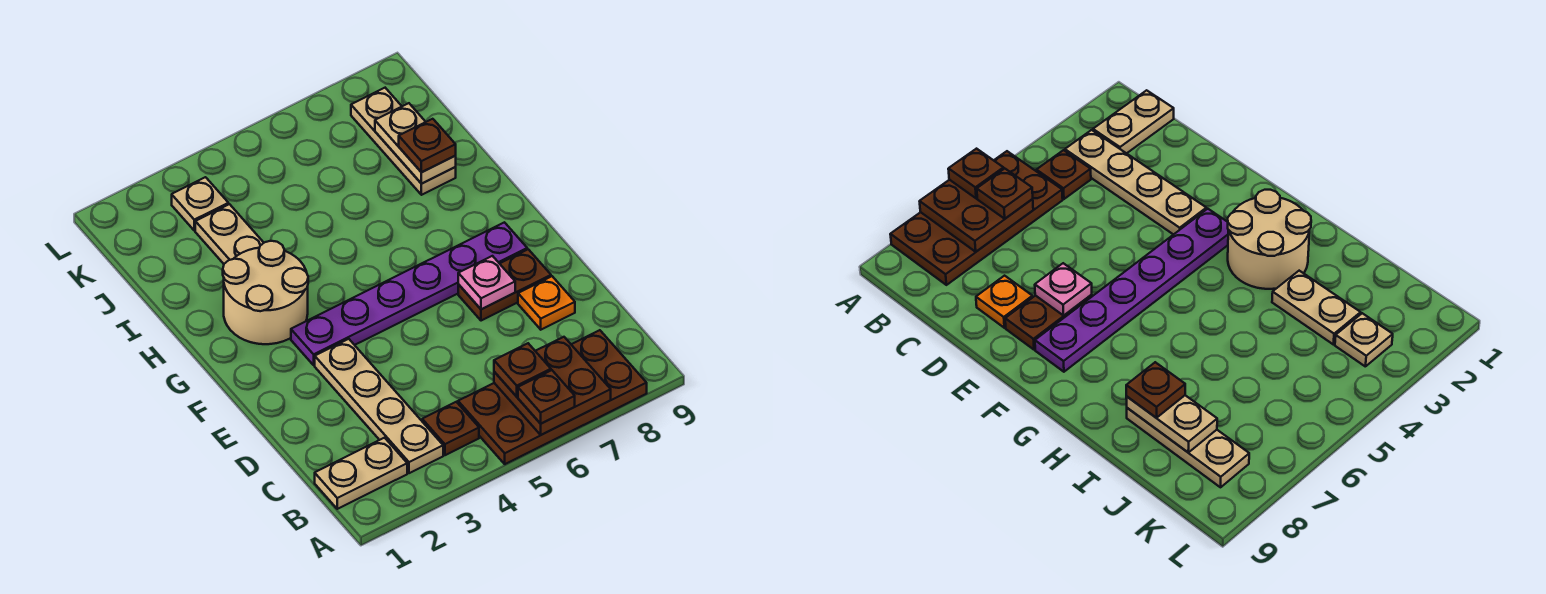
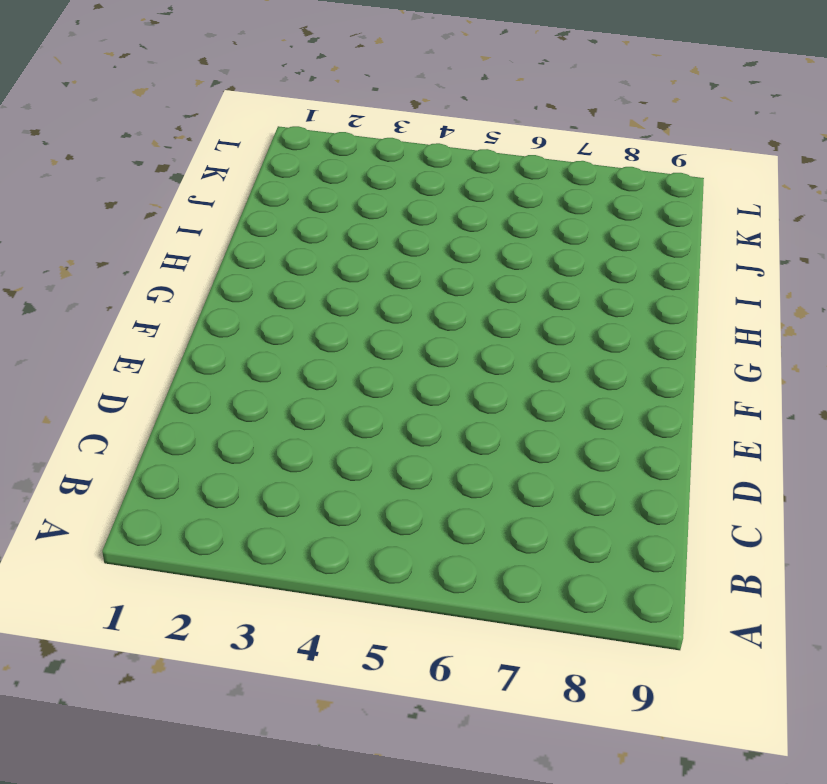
none -> brown plate A5:B8 level 1
none -> tan plate B1:B2 level 1
none -> tan plate B3:E3 level 1

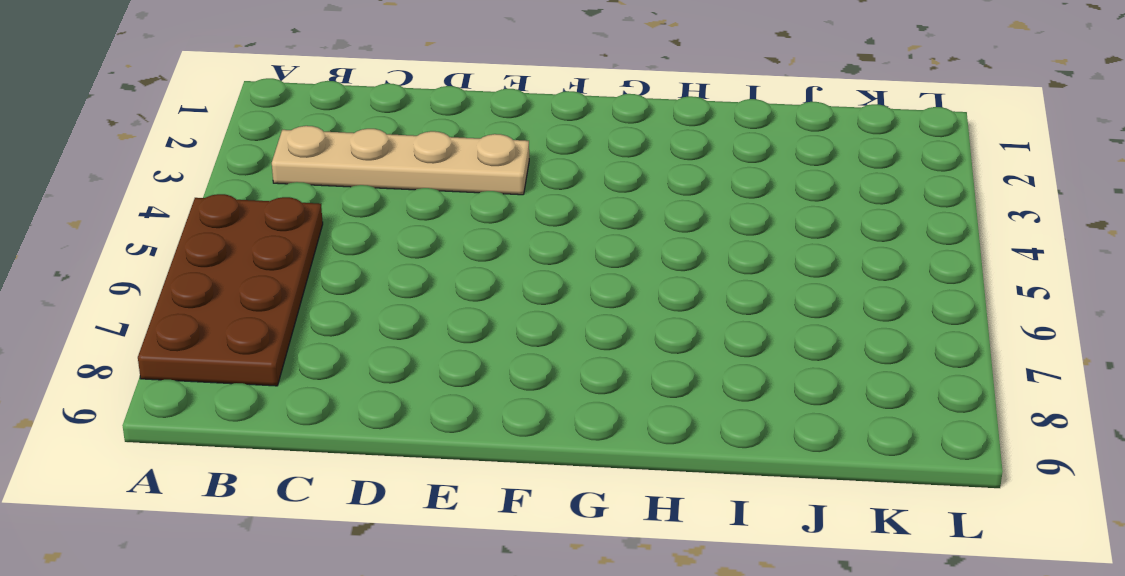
none -> tan plate B1:B2 level 1
none -> brown plate B4 level 1
none -> orange plate D8 level 1

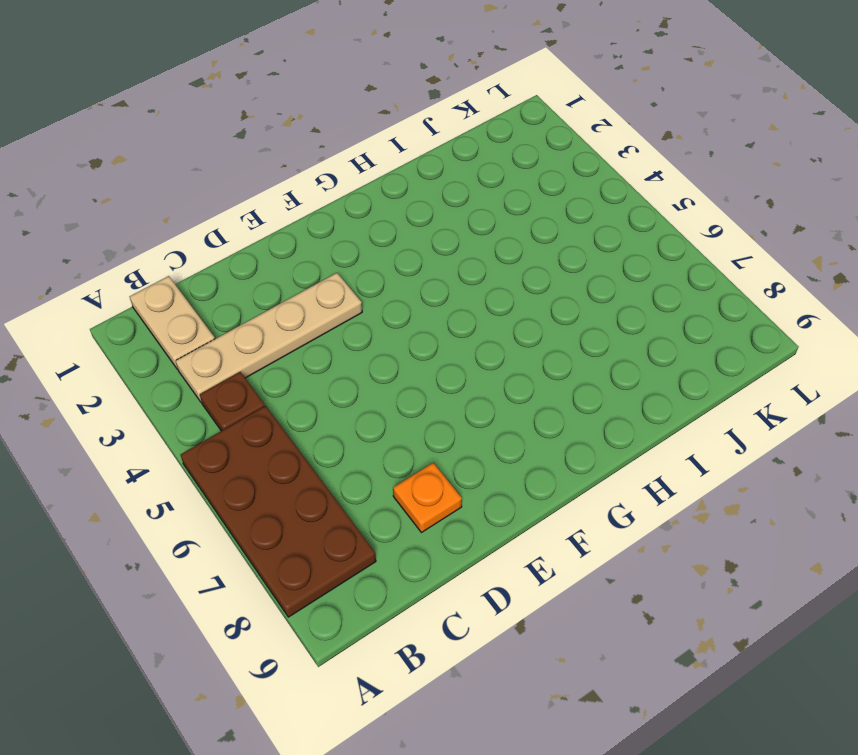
none -> brown plate E7:E8 level 1
none -> purple plate F3:F8 level 1
none -> tan round brick G2:H3 level 1

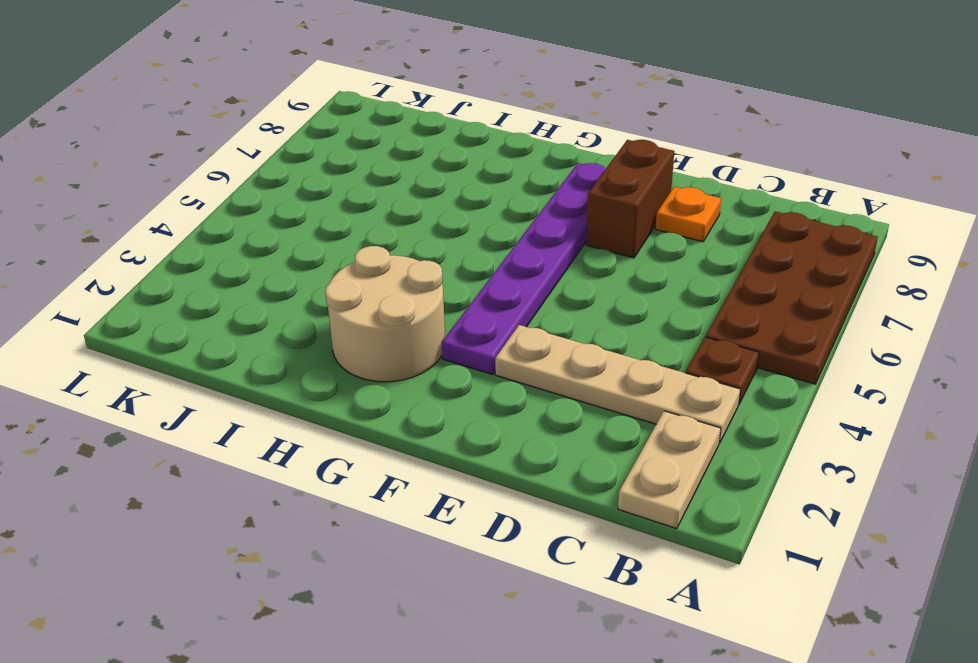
brown brick E7:E8 level 1 -> brown plate E7:E8 level 1
none -> tan plate I3:J3 level 1
none -> tan plate I8:K8 level 1
none -> tan plate K3 level 1

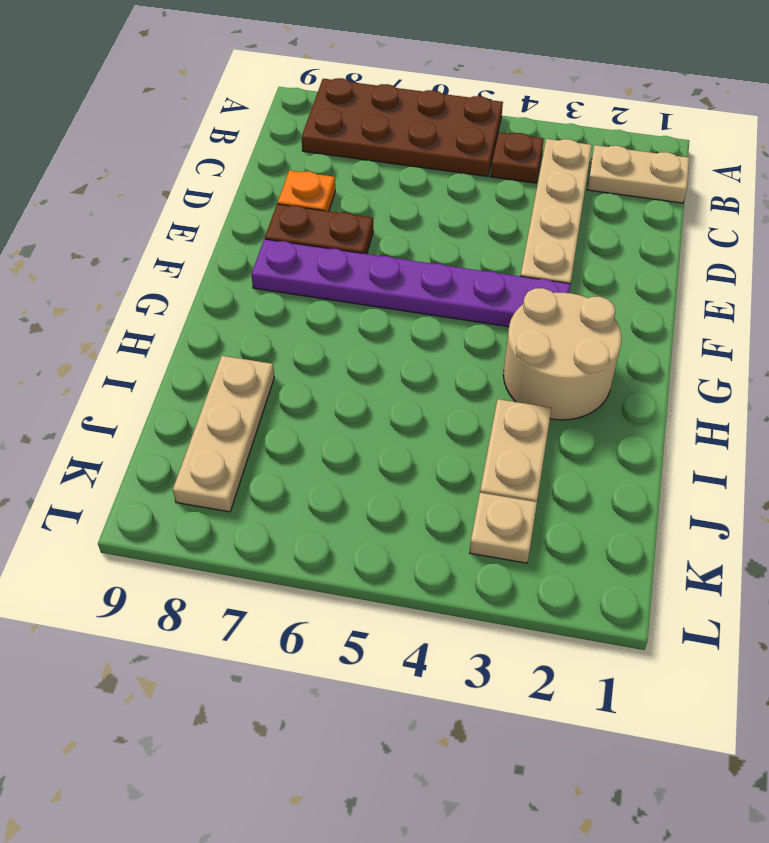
none -> brown plate A6:B7 level 2
none -> pink plate E7 level 2
none -> tan plate I8:J8 level 2

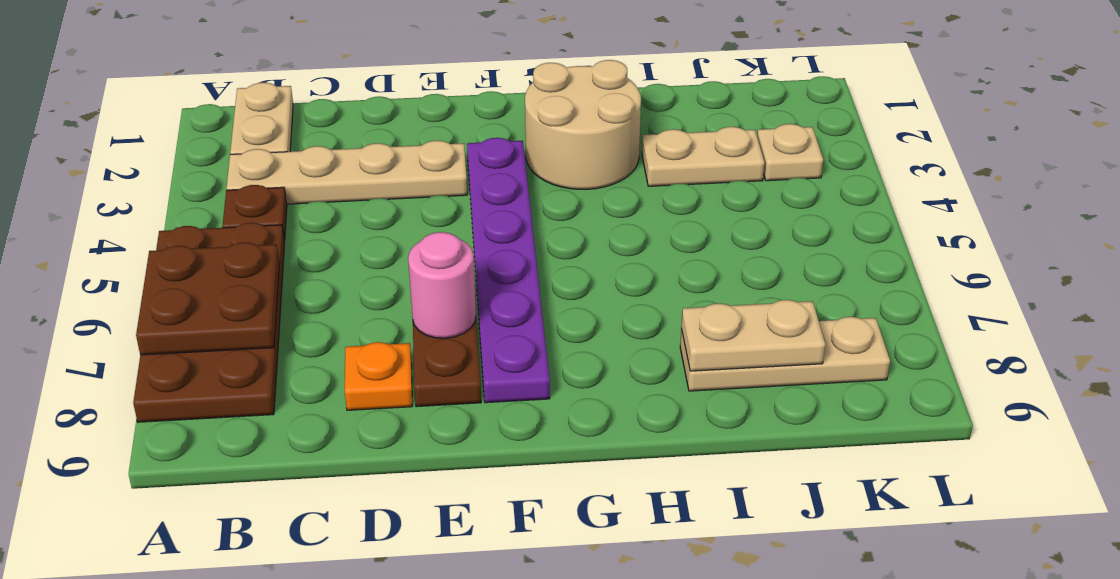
pink round brick E7 level 2 -> pink plate E7 level 2
none -> brown plate A6 level 3
none -> brown plate B6 level 3
none -> brown plate I8 level 3

